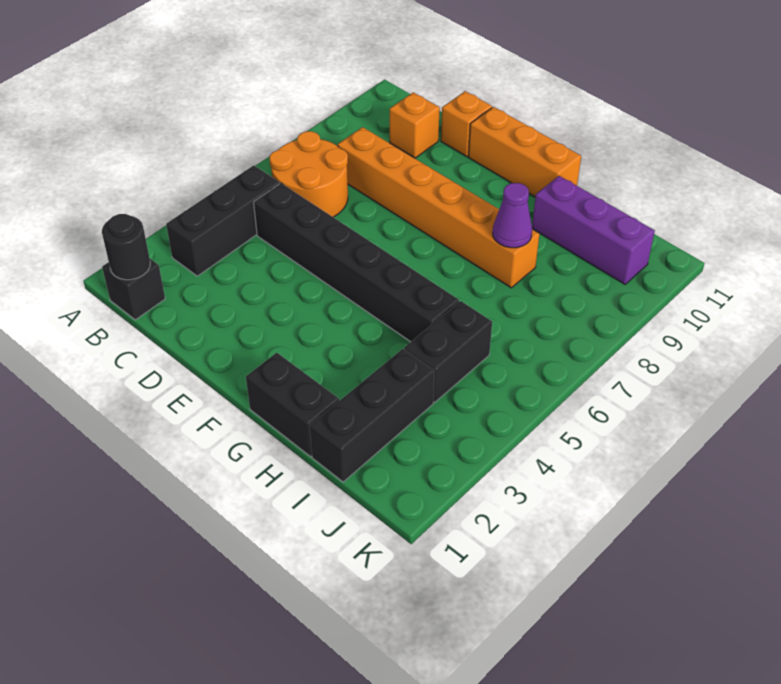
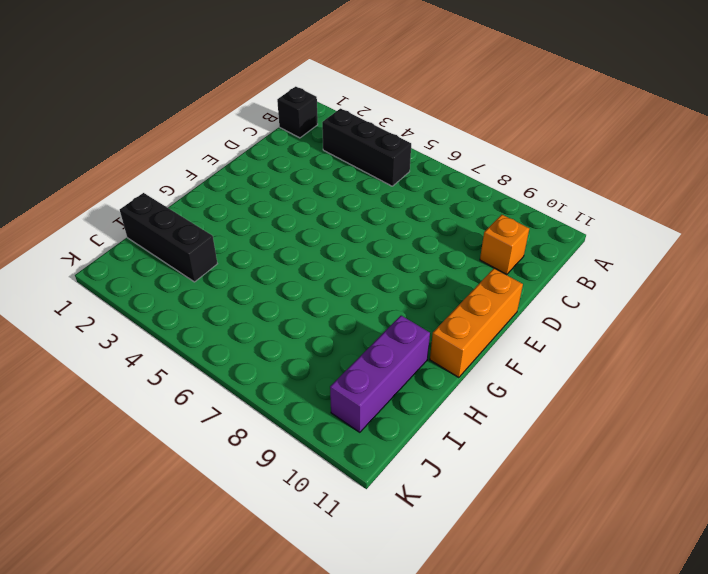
none -> orange round brick B6:C7 level 1
none -> black brick C5:H5 level 1
none -> orange brick C8:H8 level 1

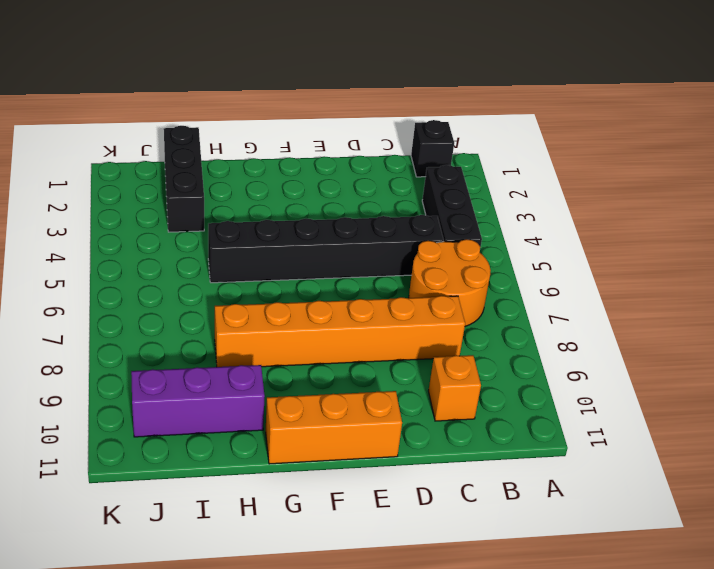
none -> orange brick D11 level 1
none -> black brick G1:H1 level 1
none -> black brick I4:I5 level 1

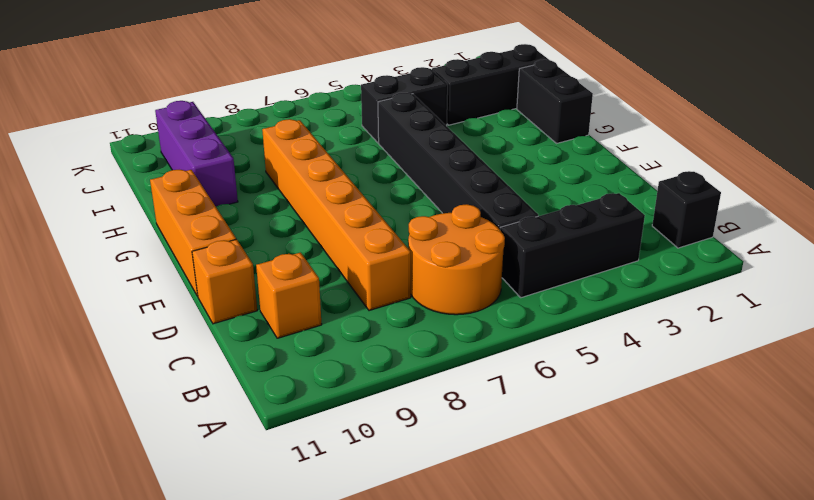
none -> black round brick B1 level 2
none -> purple cone H8 level 2

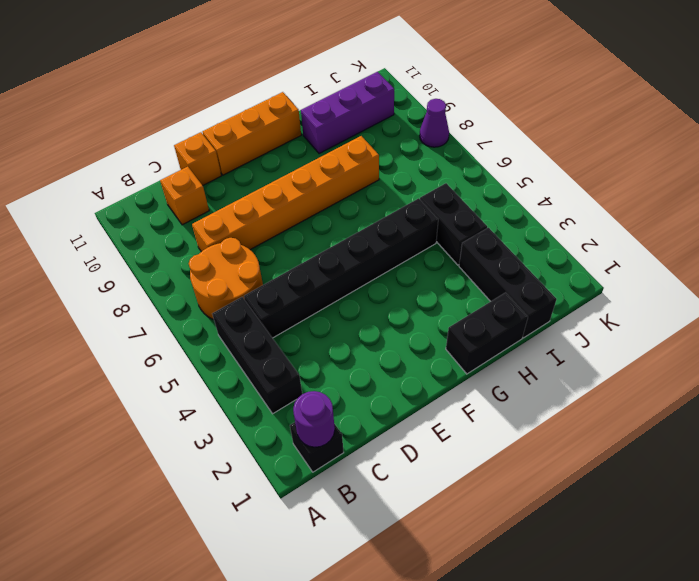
purple round brick B1 level 2 -> black round brick B1 level 2
purple cone K8 level 1 -> purple cone H8 level 2

